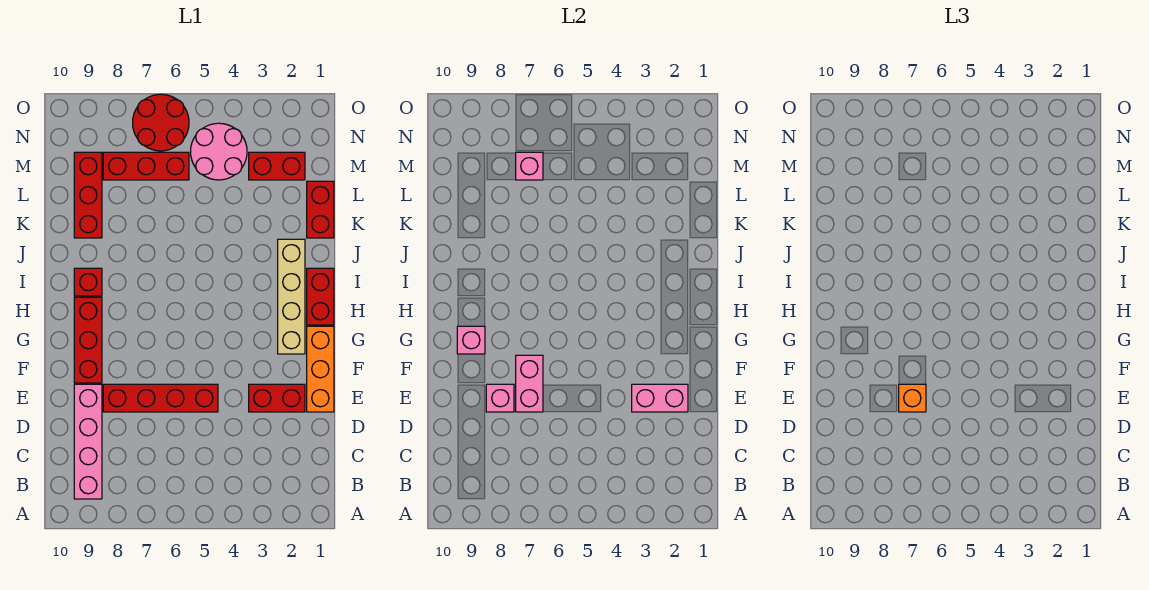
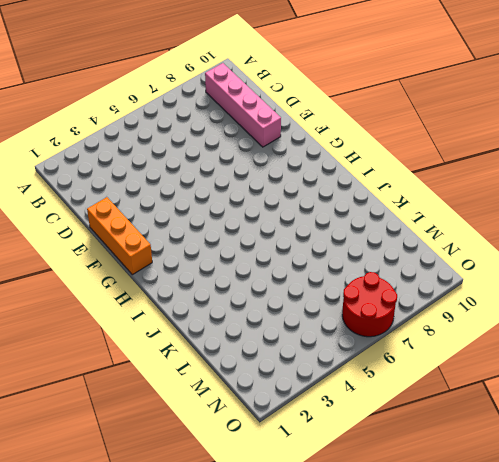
none -> red brick E2:E3 level 1
none -> red brick E5:E8 level 1
none -> red brick F9:H9 level 1

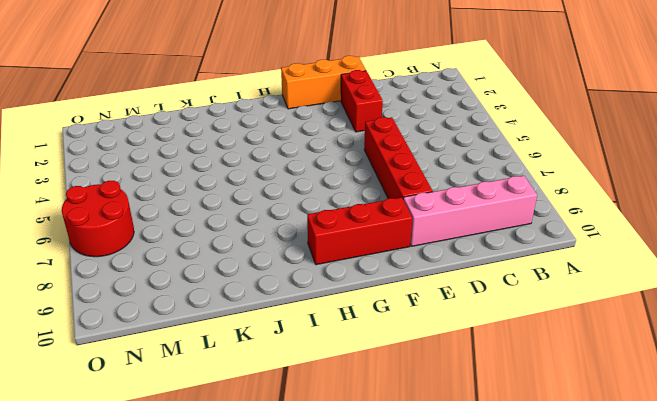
none -> tan brick G2:J2 level 1
none -> red brick H1:I1 level 1
none -> red brick I9 level 1

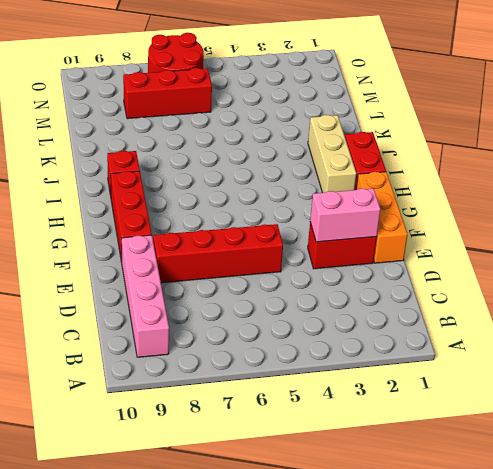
tan brick H2:J2 level 1 -> tan brick G2:J2 level 1
none -> red brick K1:L1 level 1
none -> red brick K9:M9 level 1
none -> red brick M2:M3 level 1

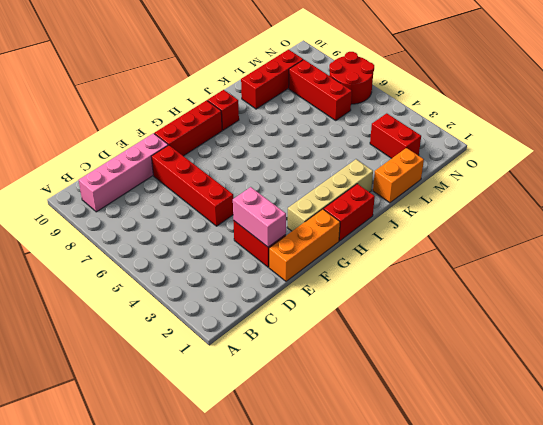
orange brick K1:L1 level 1 -> red brick K1:L1 level 1
none -> pink round brick M4:N5 level 1
none -> pink brick E7:F7 level 2
none -> pink brick E8 level 2

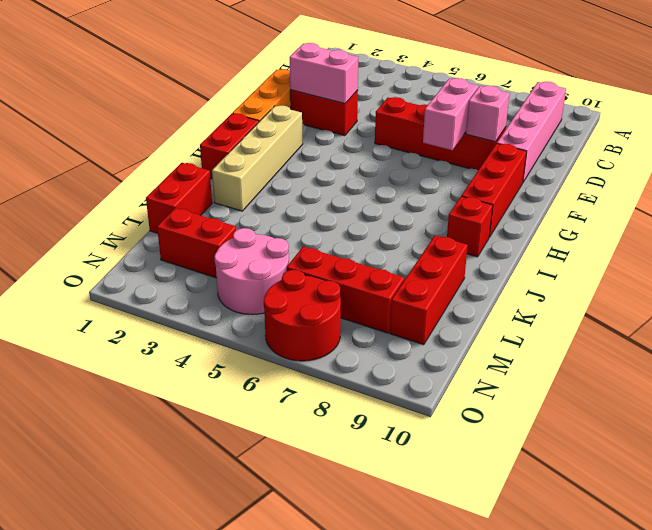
none -> pink brick G9 level 2
none -> pink brick M7 level 2
none -> orange brick E7 level 3

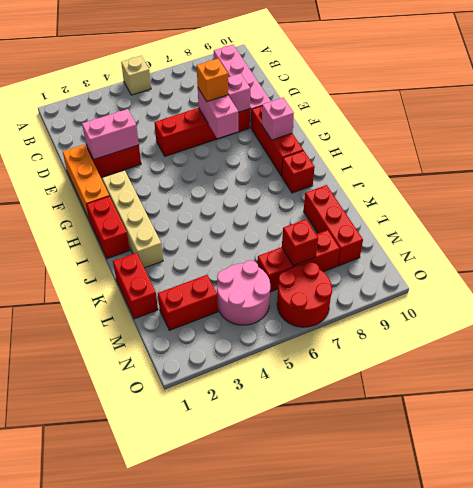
tan brick A5 level 1 -> none
red brick M7 level 2 -> pink brick M7 level 2

